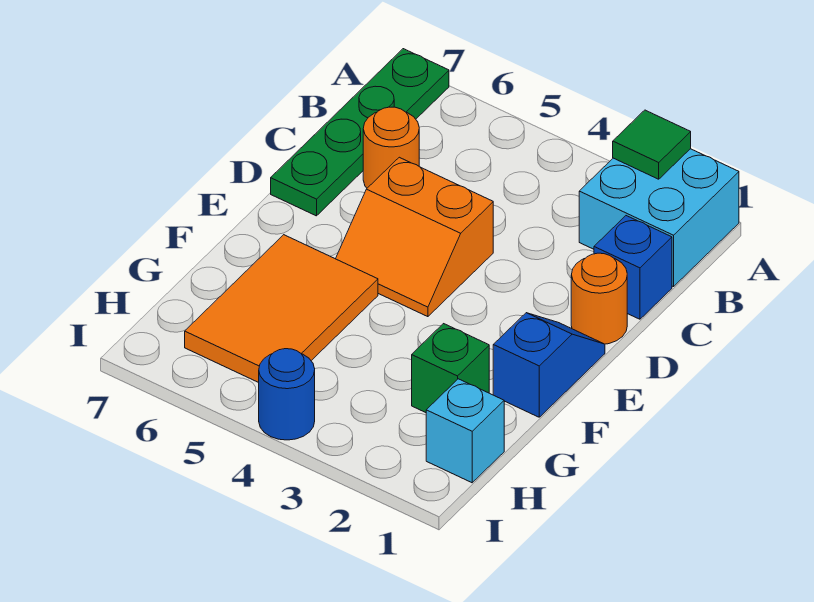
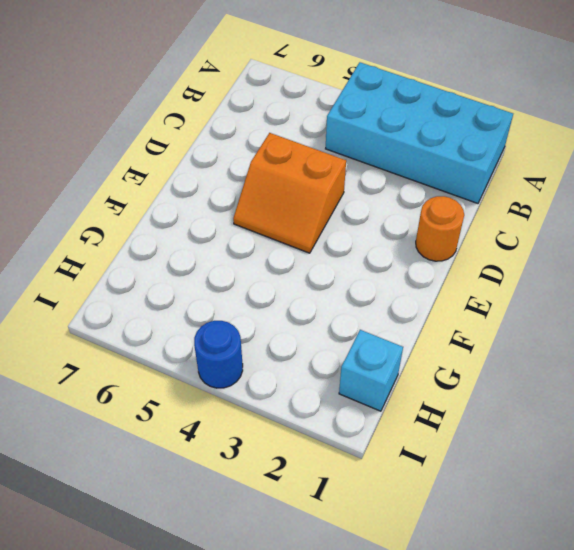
cyan brick A1:B4 level 1 -> cyan brick A1:B2 level 1
none -> green plate A7:D7 level 1
none -> blue brick C1 level 1
none -> orange round brick C6 level 1

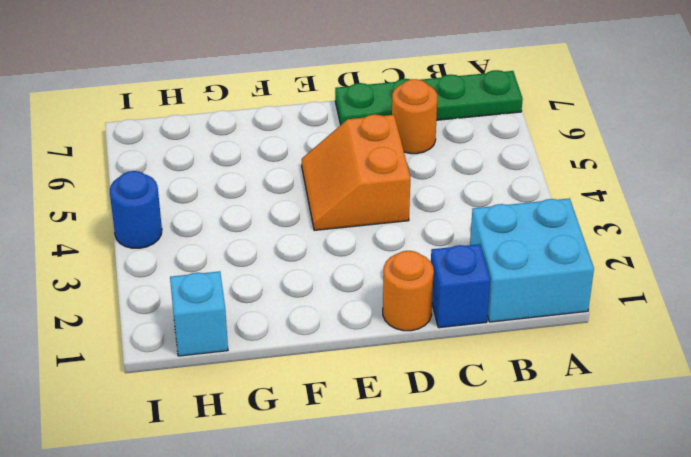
none -> blue slope E1:F1 level 1 top F
none -> orange tile F5:H6 level 1
none -> green brick G2 level 1

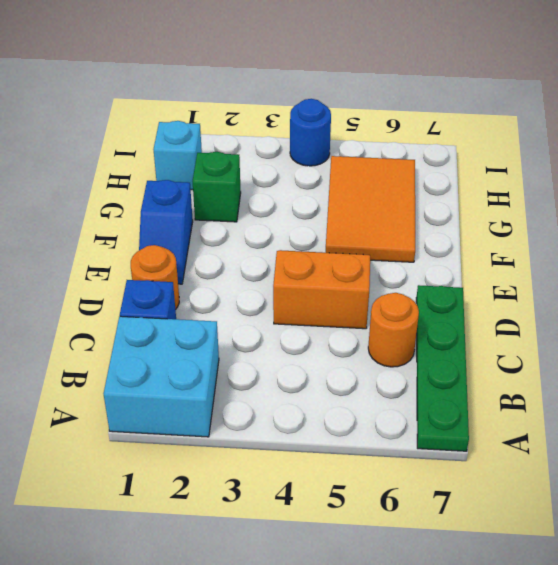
none -> green tile A2 level 2

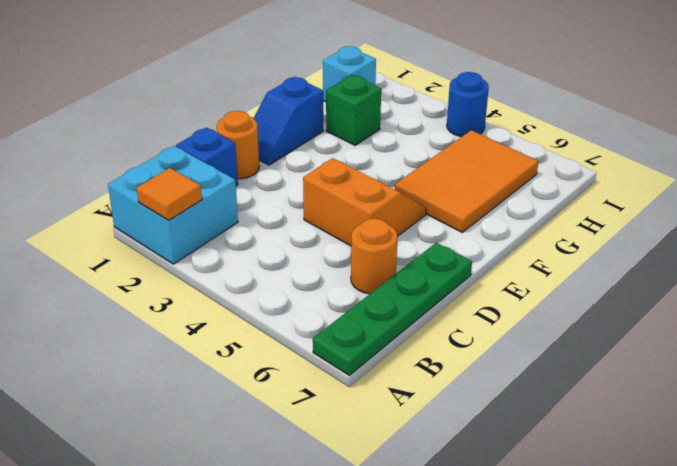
orange tile A2 level 2 -> green tile A2 level 2

